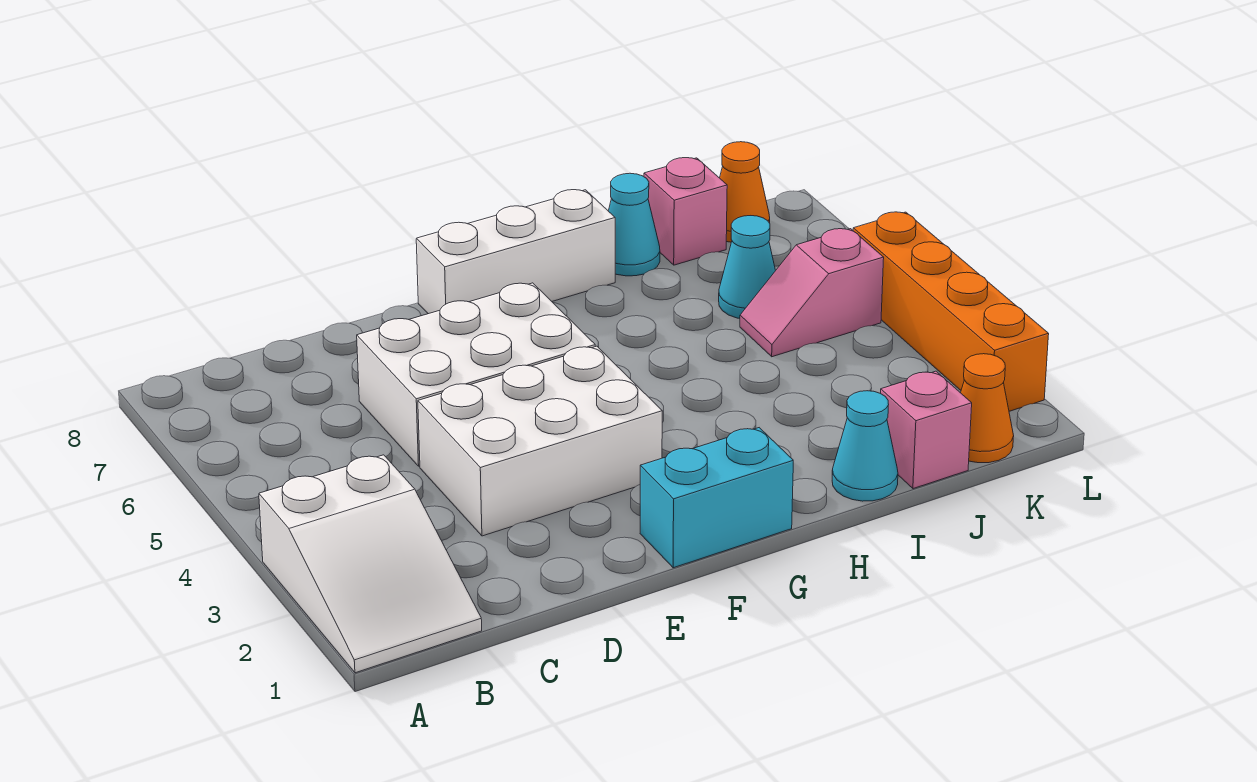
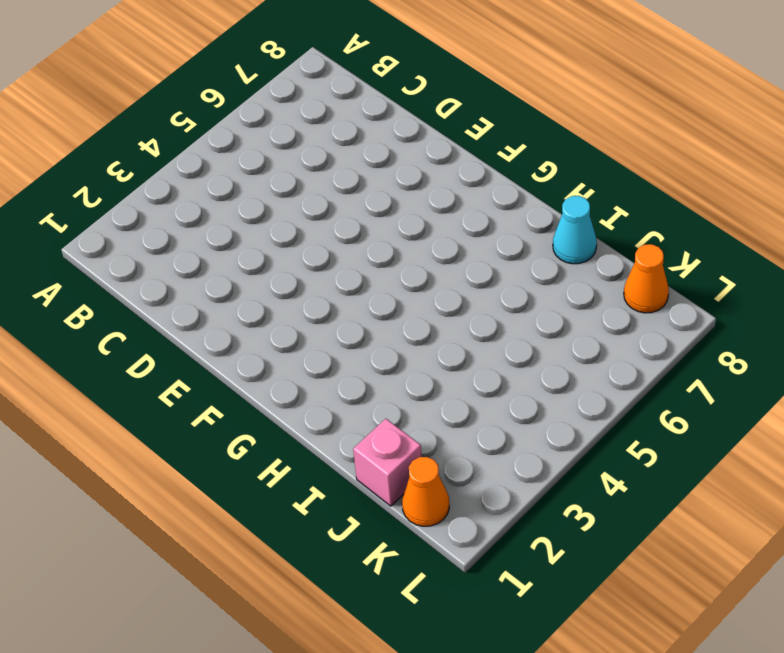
none -> white slope A1:B3 level 1 top 3
none -> white brick D3:F4 level 1
none -> white brick D5:F6 level 1

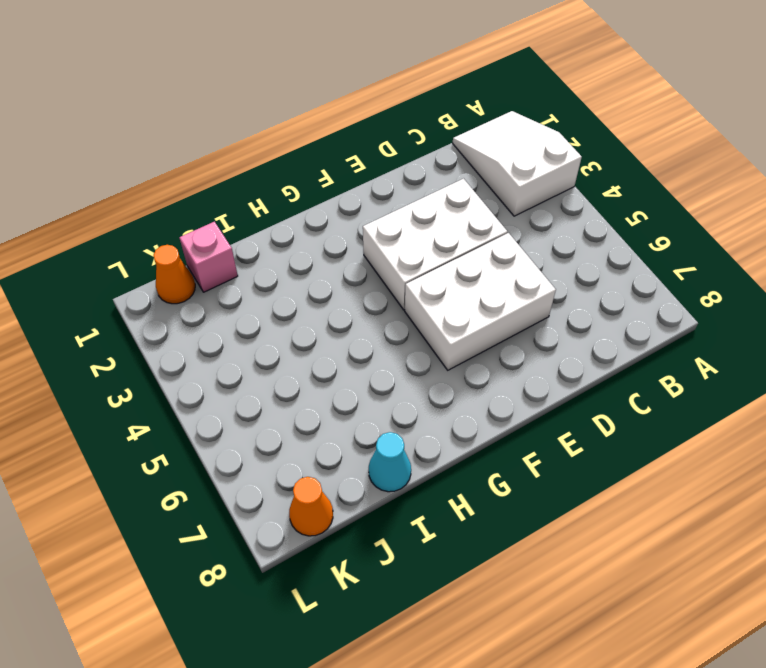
none -> cyan brick F1:G1 level 1
none -> white brick F8:H8 level 1
none -> cyan cone I1 level 1

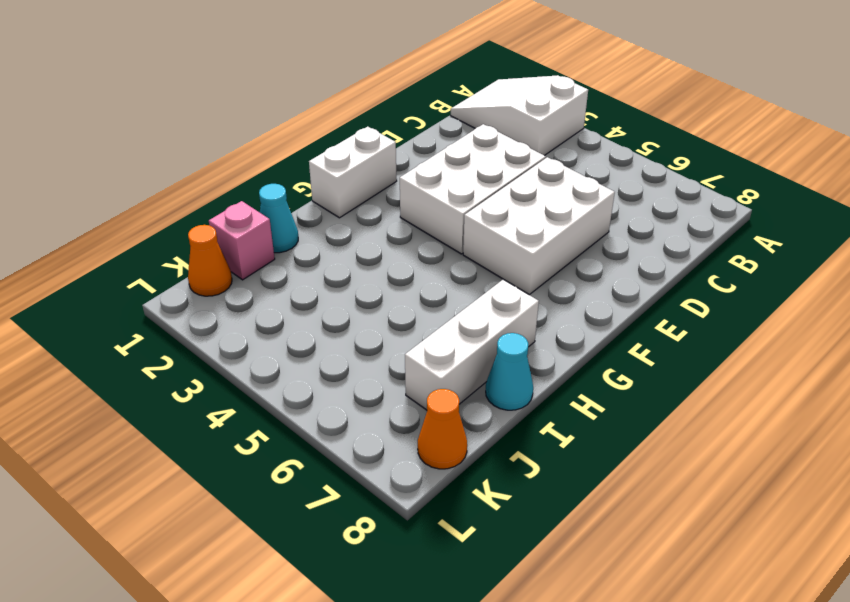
white brick F1:G1 level 1 -> cyan brick F1:G1 level 1
white brick H7:J7 level 1 -> white brick F8:H8 level 1
none -> pink slope J5:K5 level 1 top K
none -> cyan cone J6 level 1
none -> pink brick J8 level 1

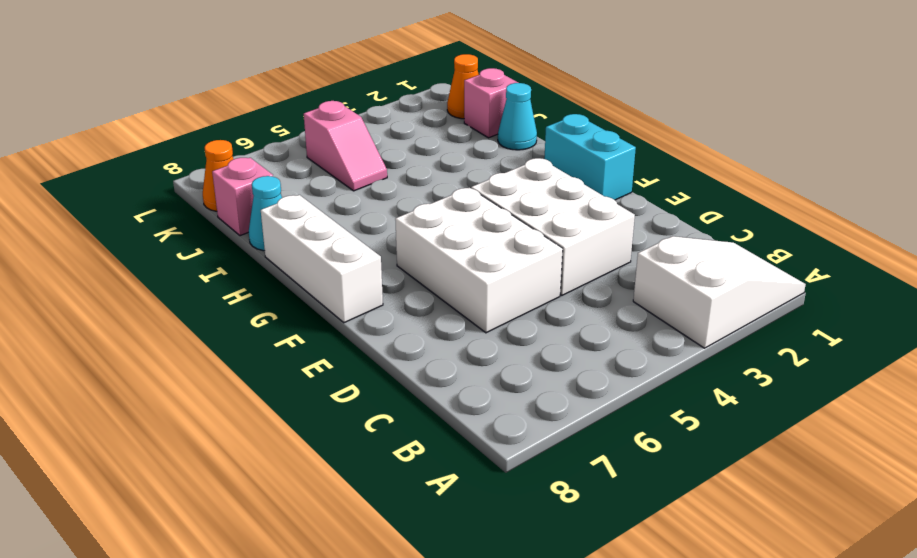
none -> cyan cone J6 level 1
none -> orange brick L2:L5 level 1

